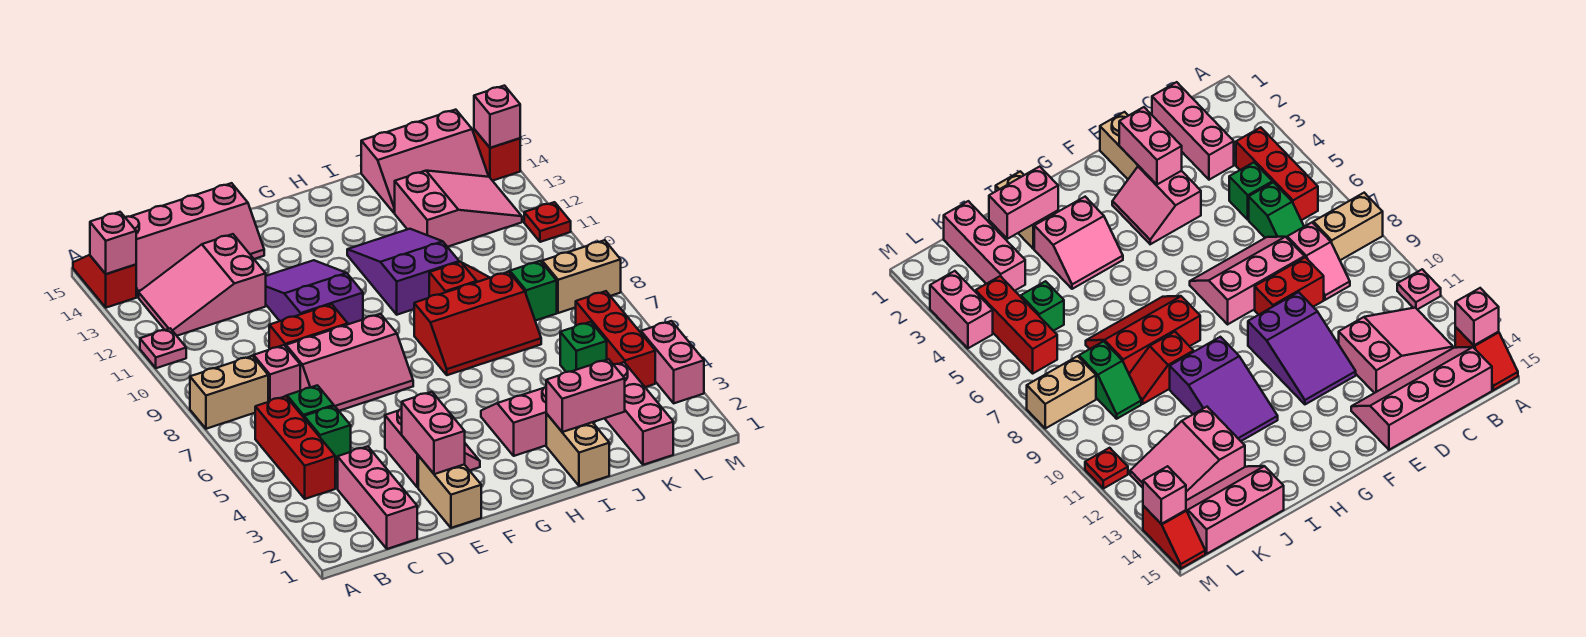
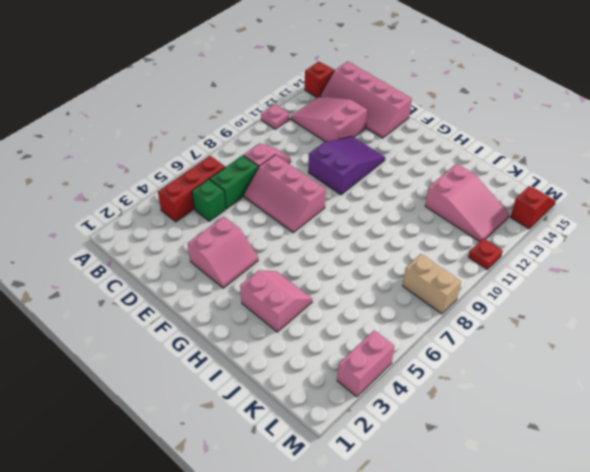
green brick C6:C7 level 1 -> green slope C6:C7 level 1 top 6
none -> tan brick A8:B8 level 1
none -> pink brick C1:C3 level 1
none -> red brick D9:E9 level 1
none -> tan brick E1:E2 level 1

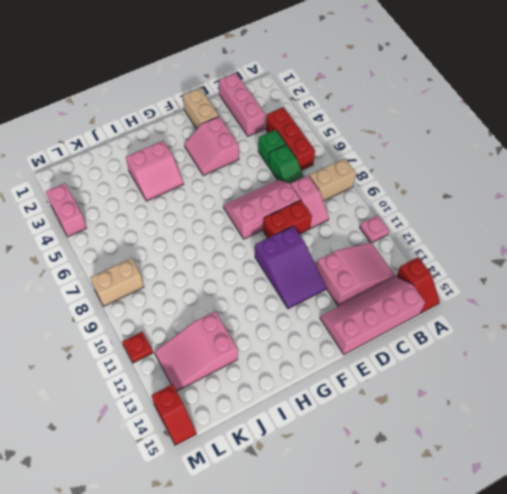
none -> red slope H7:J8 level 1 top 8
none -> purple slope H10:I12 level 1 top 10
none -> tan brick I1:I2 level 1
none -> red slope I9:J9 level 1 top I

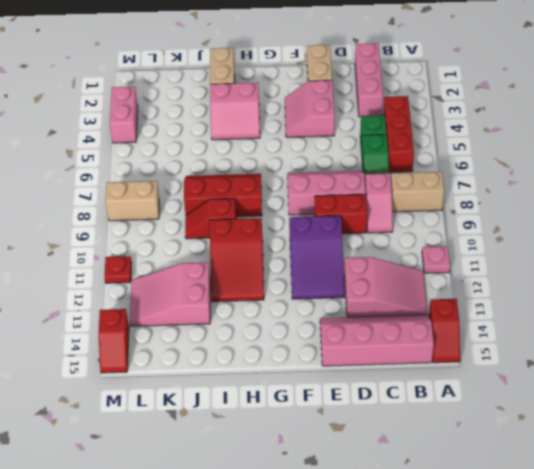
red slope H10:I12 level 1 top 10 -> purple slope H10:I12 level 1 top 10
none -> pink slope J14:L15 level 1 top 15
none -> pink brick K1:K3 level 1
none -> green brick K5 level 1
none -> green slope K8:K9 level 1 top 8

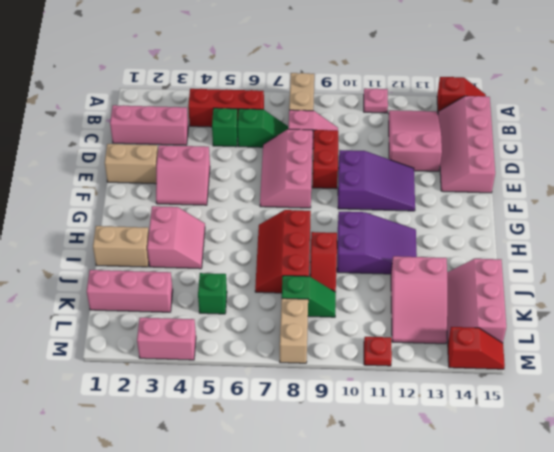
none -> red brick L4:L6 level 1
none -> pink brick A14 level 2
none -> pink brick E2:E3 level 2
none -> pink brick I2:J2 level 2

